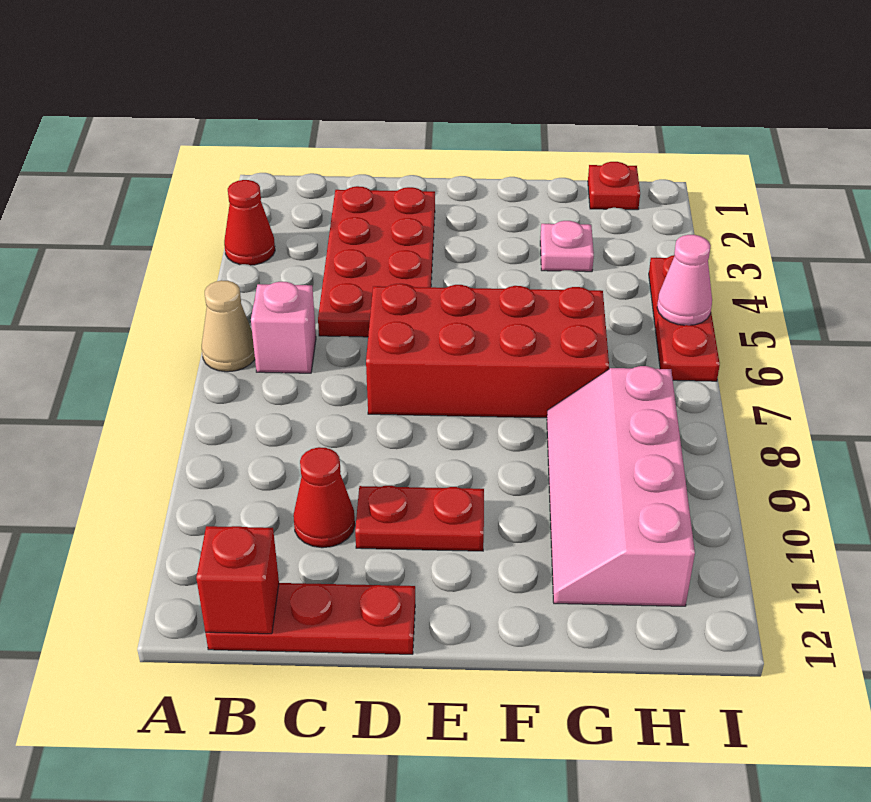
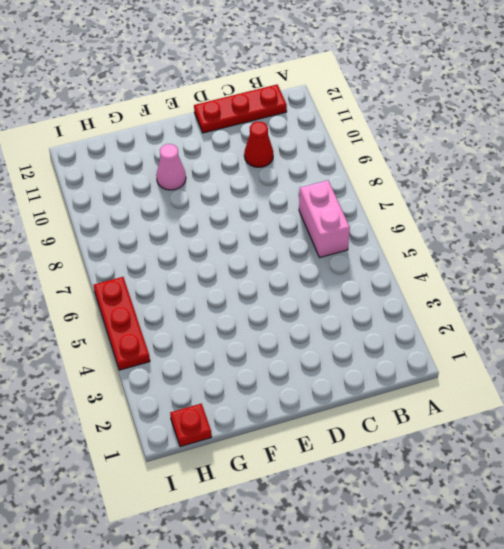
pink brick B6:B7 level 1 -> pink brick B6 level 1
pink cone F10 level 1 -> pink cone I5 level 2
none -> red cone A3 level 1
none -> tan cone A6 level 1
none -> red plate C2:D5 level 1

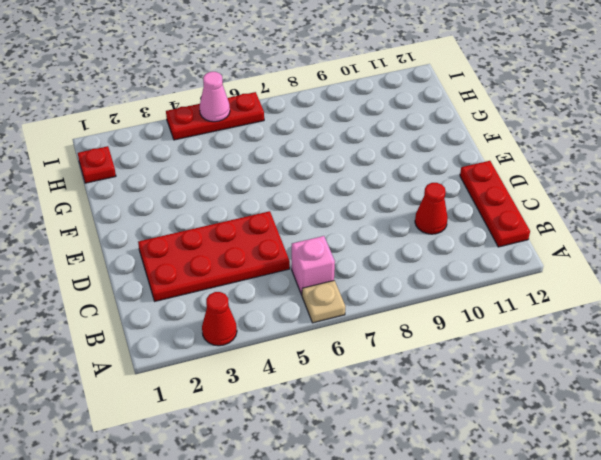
tan plate A6 level 1 -> tan cone A6 level 1
none -> red brick D6:G7 level 1
none -> red plate D10:E10 level 1
none -> pink plate G3 level 1

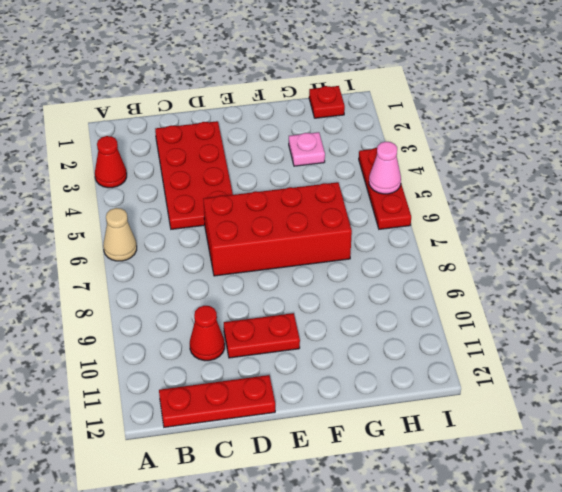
none -> pink brick B6 level 1
none -> pink slope G8:H11 level 1 top H
none -> red brick B12 level 2

